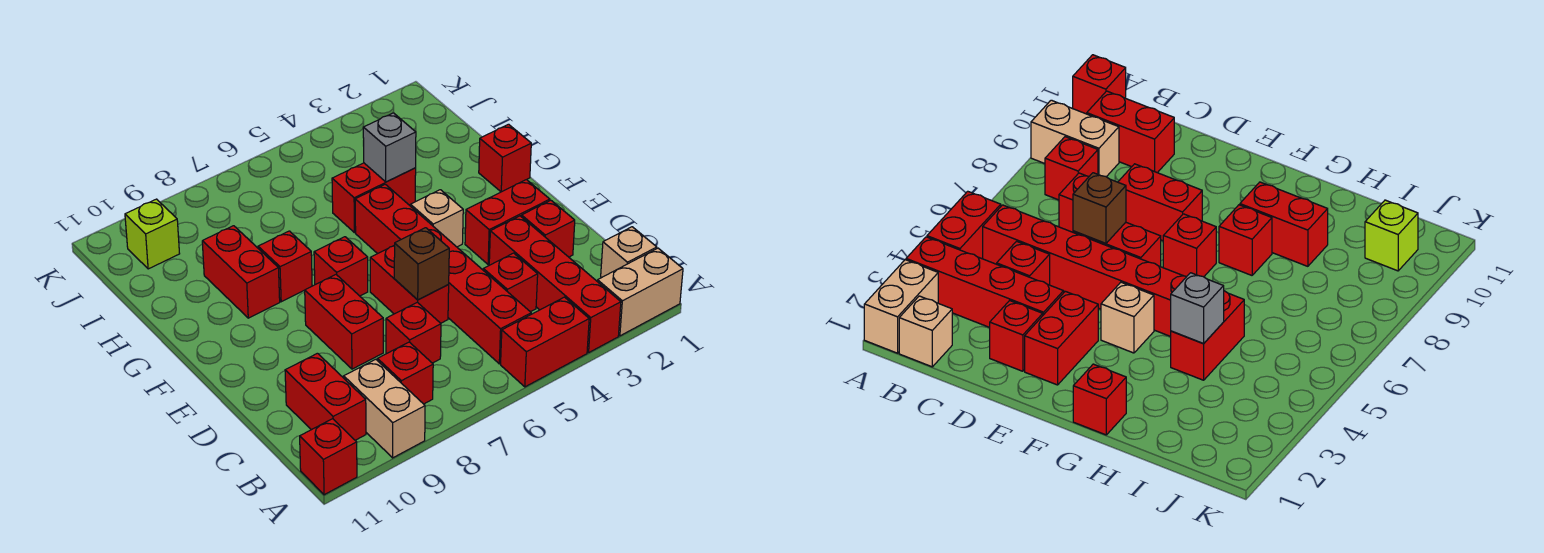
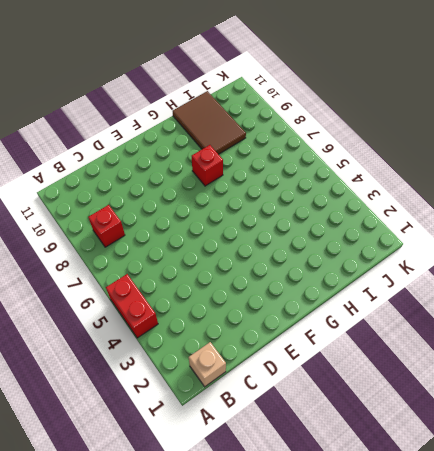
brown tile H9:I11 level 1 -> red brick G9:H9 level 1
none -> tan brick A1:A2 level 1
none -> red brick A3:D3 level 1
none -> tan brick A9:B9 level 1

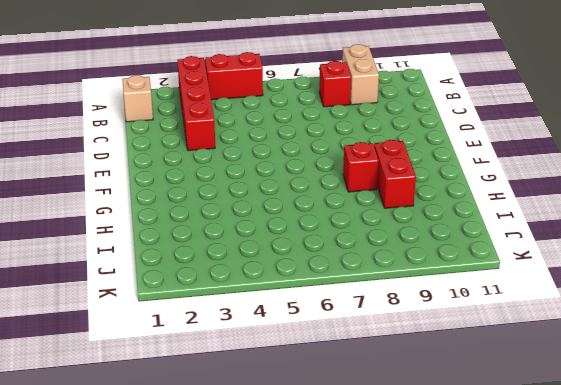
none -> tan brick A1:A2 level 1
none -> red brick A11 level 1
none -> red brick B5:G5 level 1

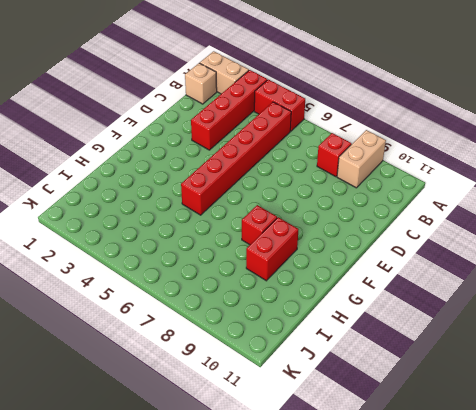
none -> red brick A11 level 1
none -> red brick B10:C10 level 1
none -> red brick C4 level 1

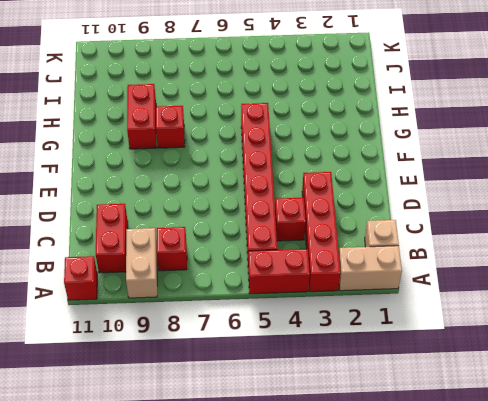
none -> red brick C7 level 1
none -> red brick D2 level 1
none -> red brick D6:E6 level 1

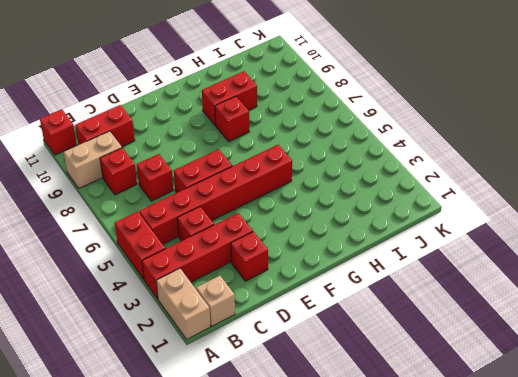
none -> red brick D8:E8 level 1
none -> red brick E2:E3 level 1
none -> tan brick F4 level 1

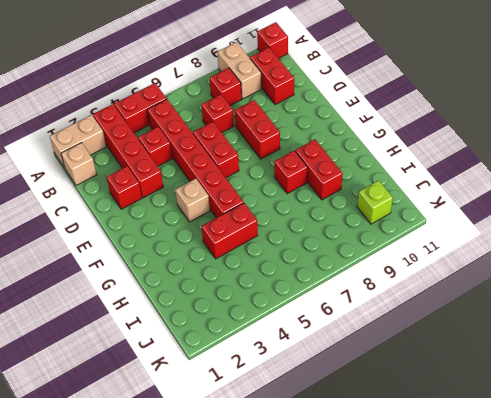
none -> red brick E2:E3 level 1
none -> red brick F7 level 1
none -> red brick G1 level 1

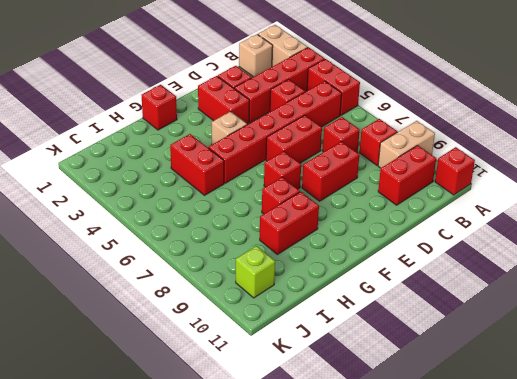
none -> brown brick D6 level 2
none -> grey brick H4 level 2

